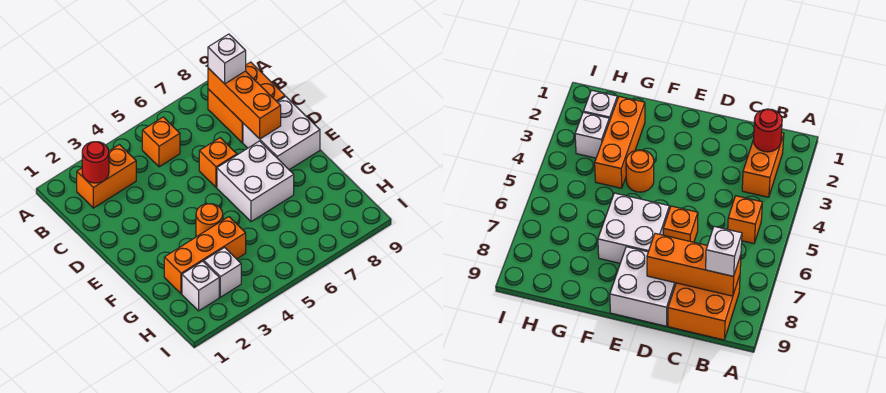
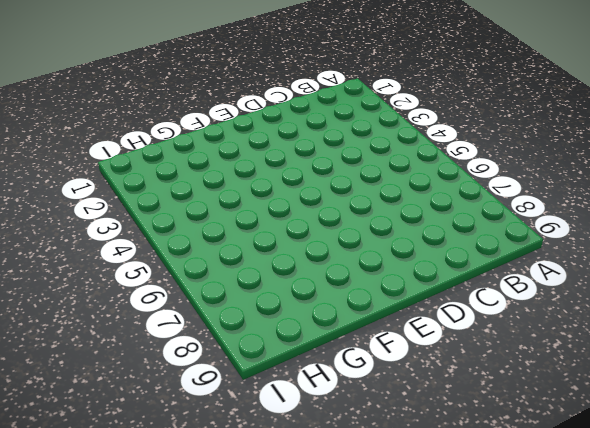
none -> orange brick B2:B3 level 1
none -> orange brick B5 level 1
none -> orange brick B8:C9 level 1

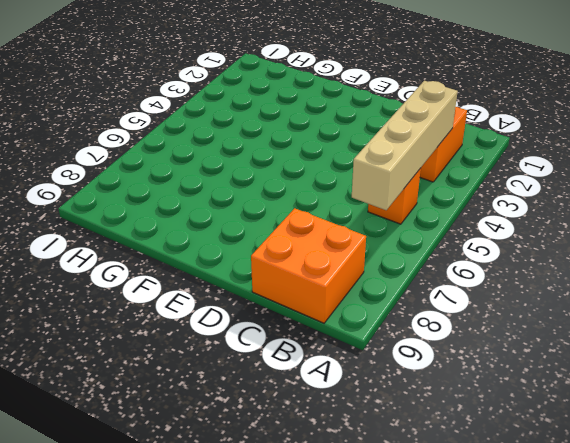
tan brick B3:B6 level 2 -> none
none -> orange brick D6 level 1
none -> white brick D8:E9 level 1
none -> white brick E6:F7 level 1

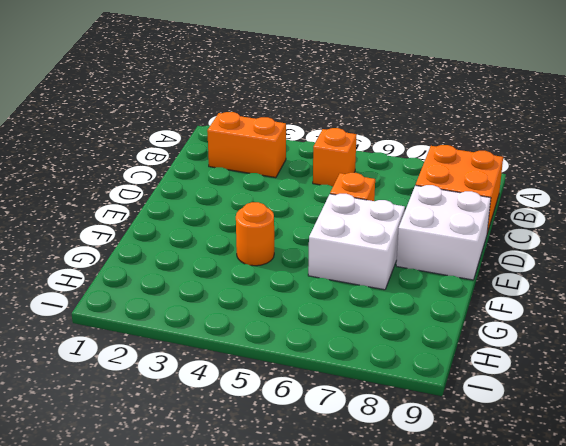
none -> orange brick G2:G4 level 1
none -> white brick H2 level 1
none -> white brick H3 level 1

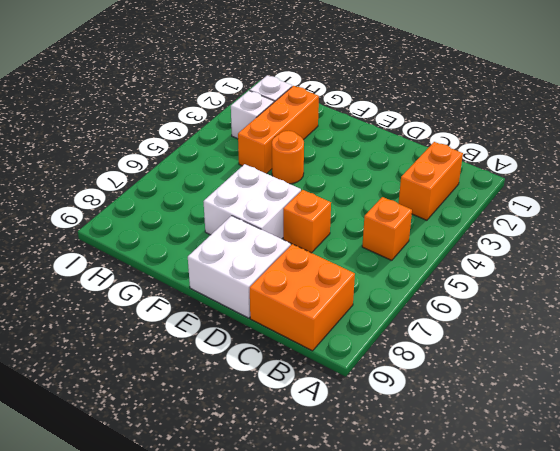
none -> red round brick B2 level 2
none -> orange brick B8:D8 level 2
none -> white brick B8 level 3

